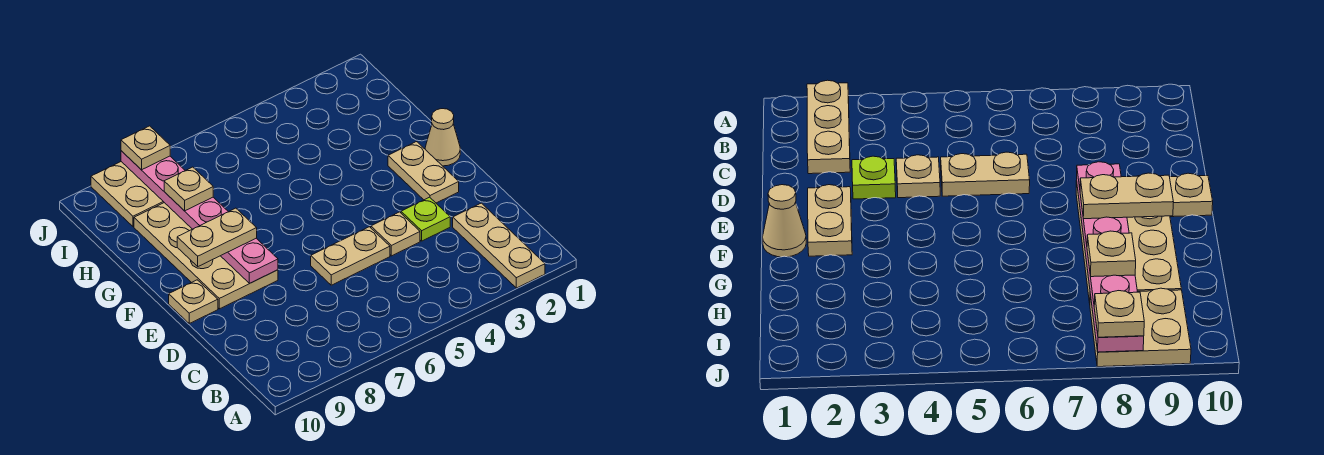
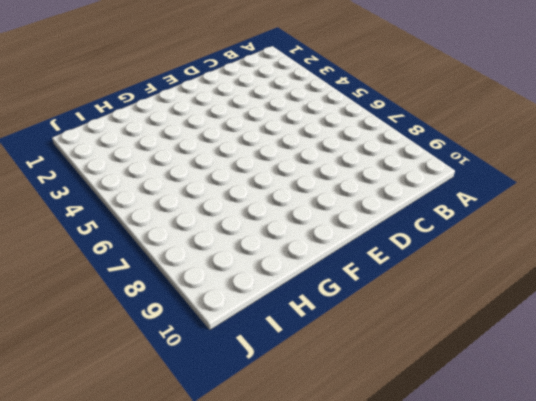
none -> tan plate A2:C2 level 1
none -> lime plate D3 level 1
none -> tan plate D4 level 1

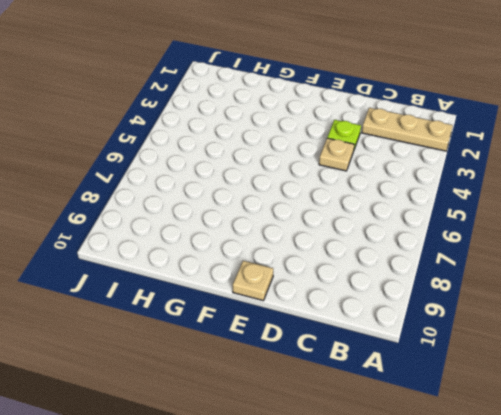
none -> tan plate D5:D6 level 1
none -> tan plate E2:F2 level 1
none -> tan plate E8:H9 level 1

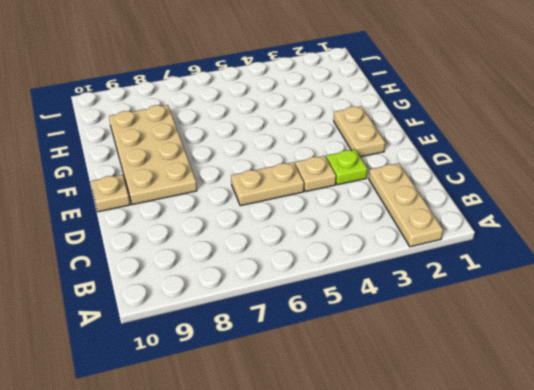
none -> tan cone F1 level 1
none -> tan plate I8:J9 level 1
none -> pink plate E8:J8 level 2

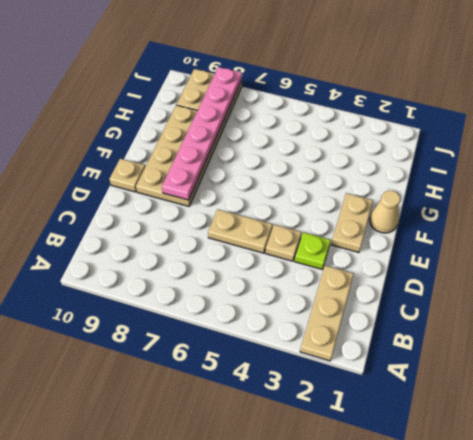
none -> tan plate F8:F9 level 3
none -> tan plate H8 level 3
none -> tan plate J8 level 3

